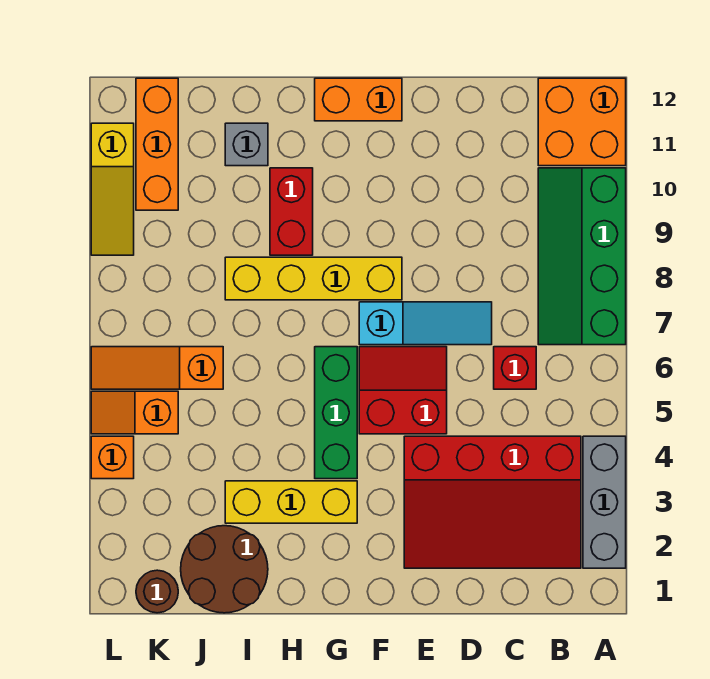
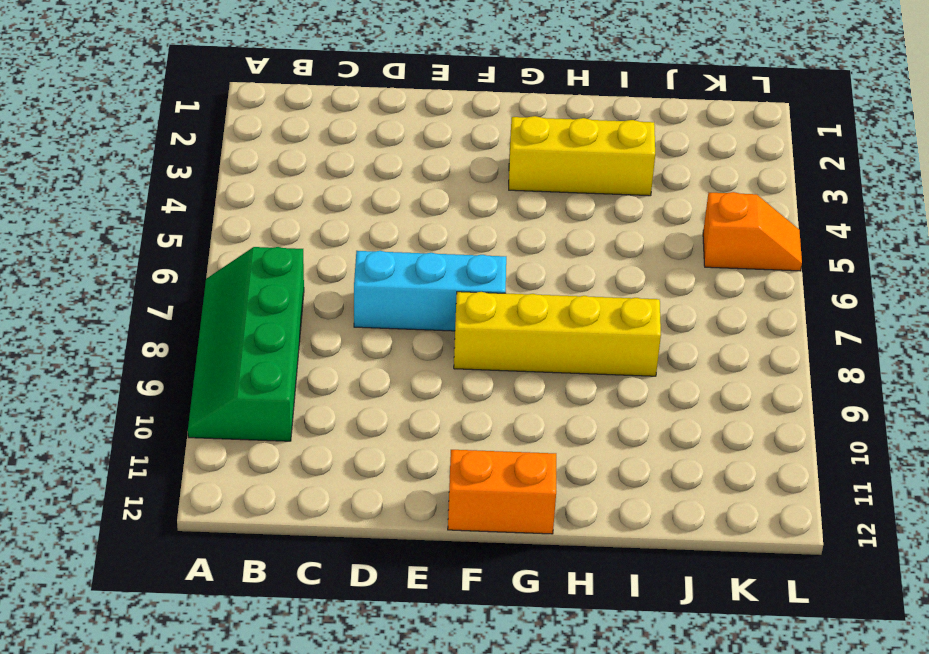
green slope A7:B10 level 1 top B -> green slope A7:B10 level 1 top A
cyan brick D7:F7 level 1 -> cyan slope D7:F7 level 1 top F
none -> grey brick A2:A4 level 1
none -> orange brick A11:B12 level 1
none -> red slope B2:E4 level 1 top 4

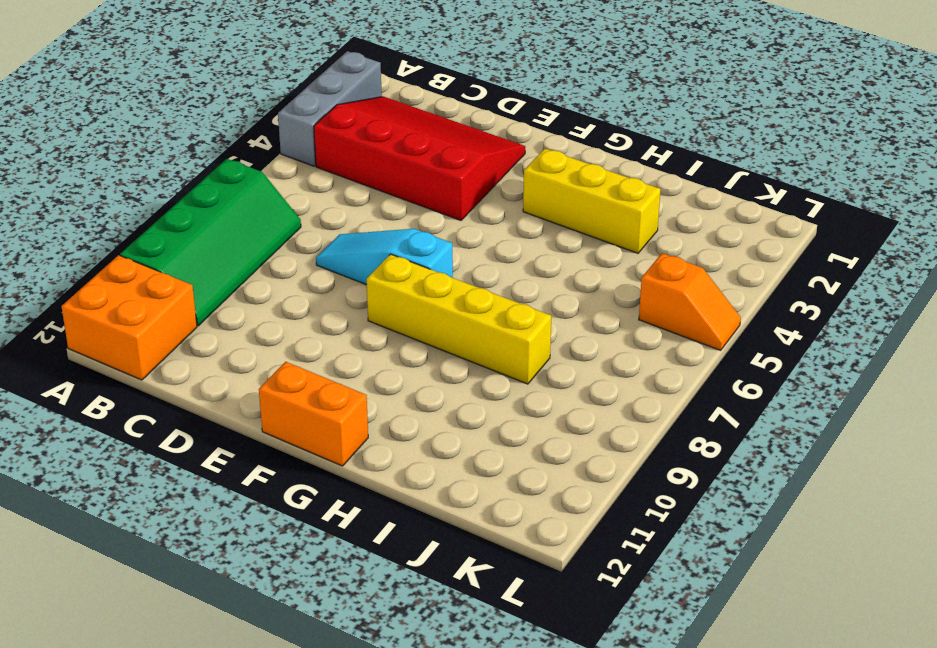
none -> red brick C6 level 1
none -> red slope E5:F6 level 1 top 5
none -> green brick G4:G6 level 1

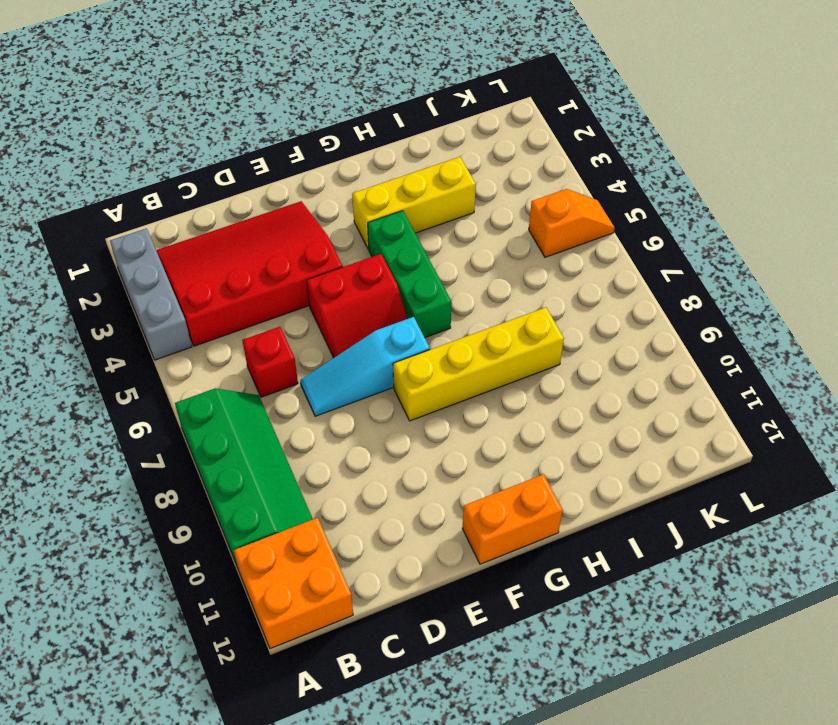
none -> red brick H9:H10 level 1
none -> brown round brick I1:J2 level 1
none -> grey brick I11 level 1

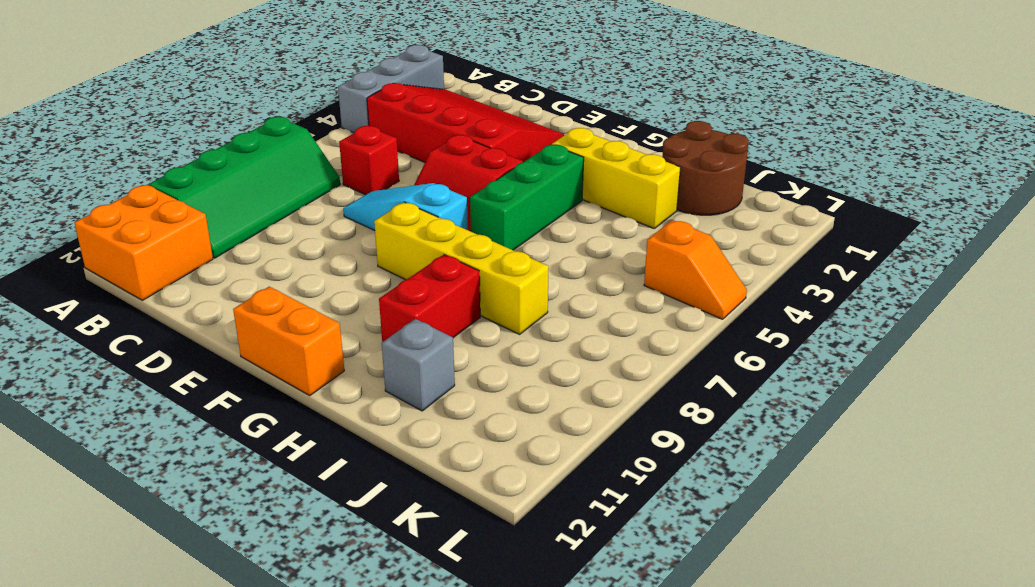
none -> orange slope J6:L6 level 1 top J
none -> brown round brick K1 level 1
none -> orange brick K10:K12 level 1

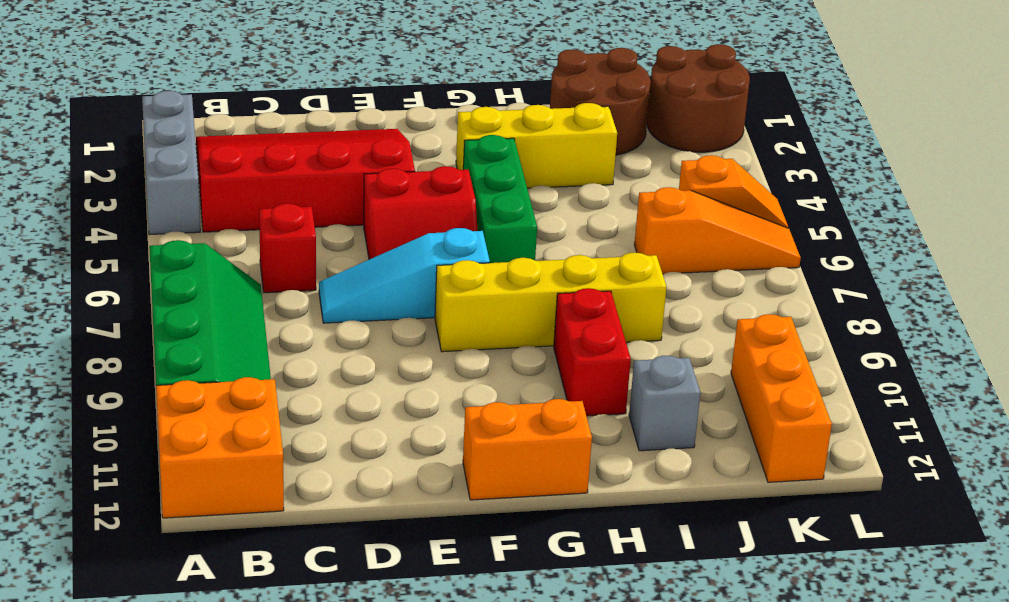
brown round brick K1:L2 level 1 -> brown round brick K1 level 1
none -> orange brick L4 level 1
none -> yellow slope L9:L11 level 1 top 11

